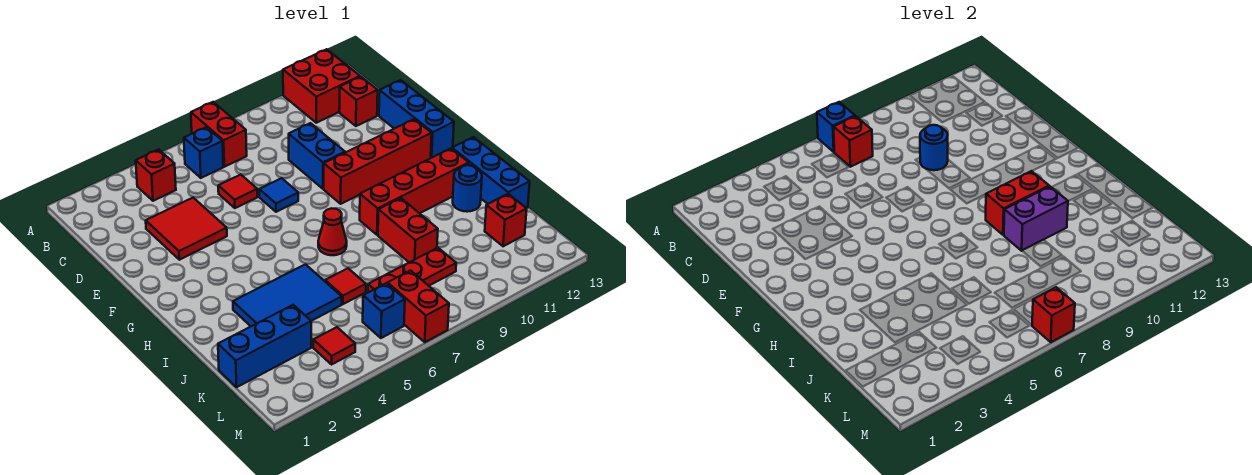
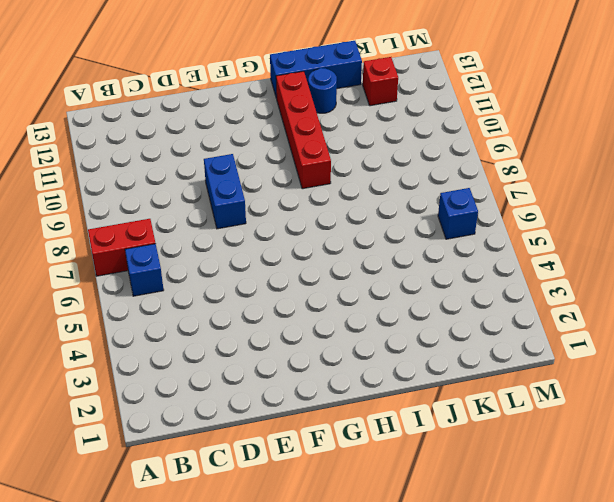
blue brick E8:E9 level 1 -> blue brick D9:E9 level 1
none -> red brick A11:B12 level 1
none -> red brick B4 level 1
none -> red brick C12 level 1
none -> red tile D3:E4 level 1

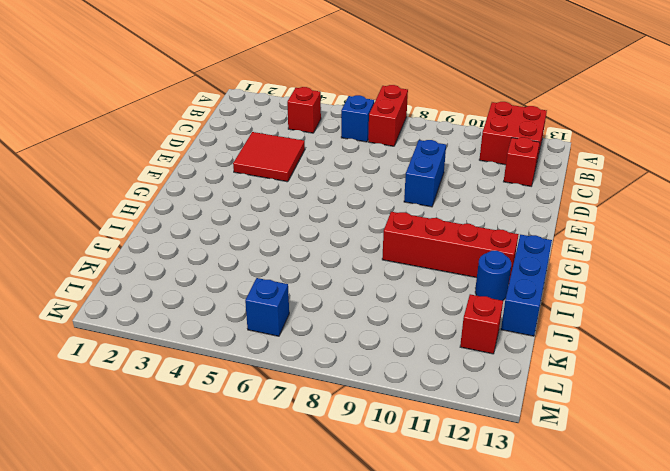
none -> red tile D6 level 1
none -> blue brick D13:F13 level 1
none -> blue tile E7 level 1
none -> red brick F9:F12 level 1

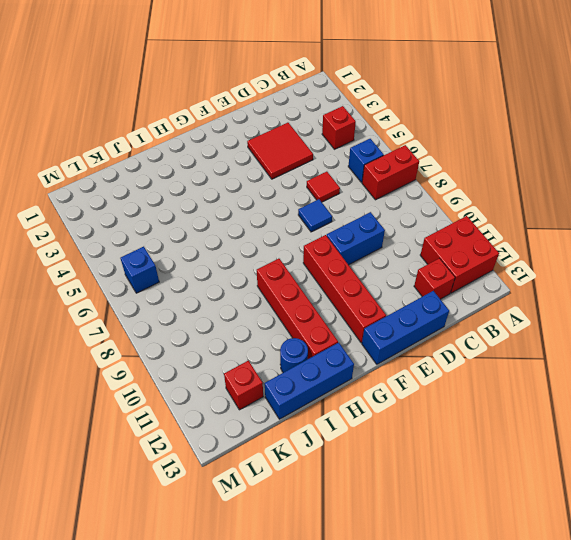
none -> red cone H7 level 1
none -> blue tile I3:J5 level 1
none -> red brick I9:J9 level 1
none -> red tile J6 level 1

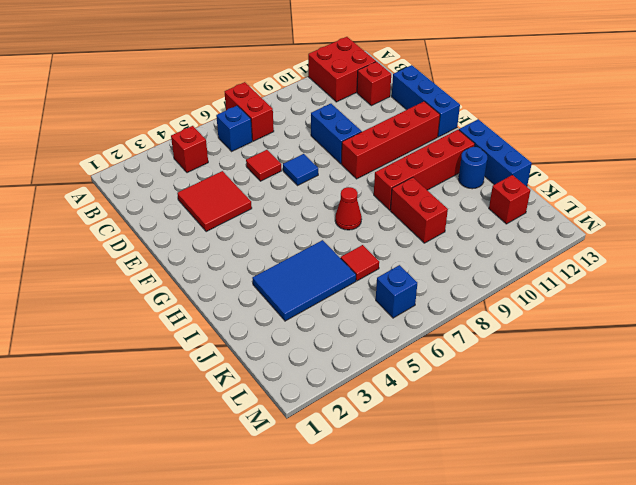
none -> blue brick K1:K3 level 1
none -> red plate K7:K9 level 1
none -> red tile L4 level 1
none -> red brick L7:M7 level 1

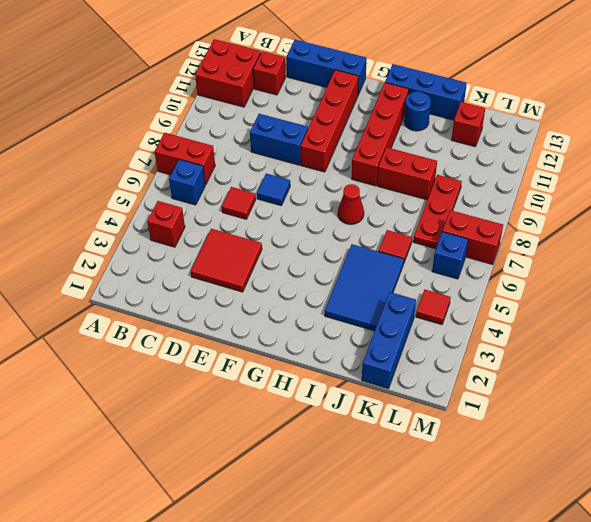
none -> blue brick A7 level 2
none -> red brick B7 level 2
none -> blue round brick D9 level 2
none -> red brick H9:H10 level 2

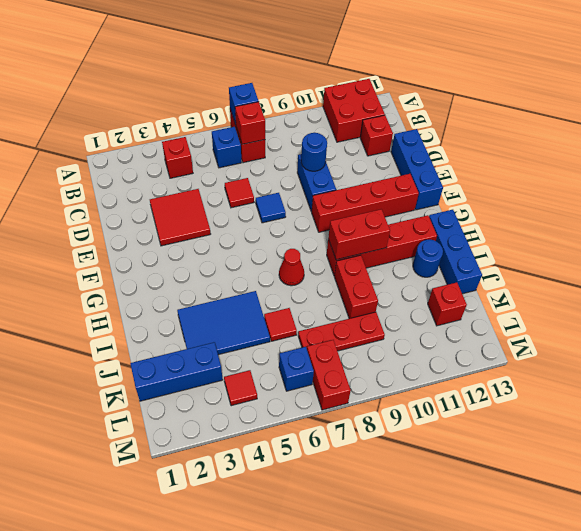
none -> purple brick I9:I10 level 2
none -> red brick M7 level 2

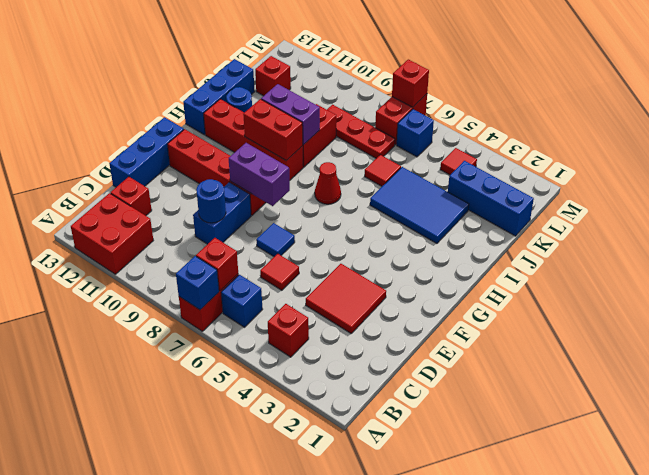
purple brick F8:F9 level 2 -> none

